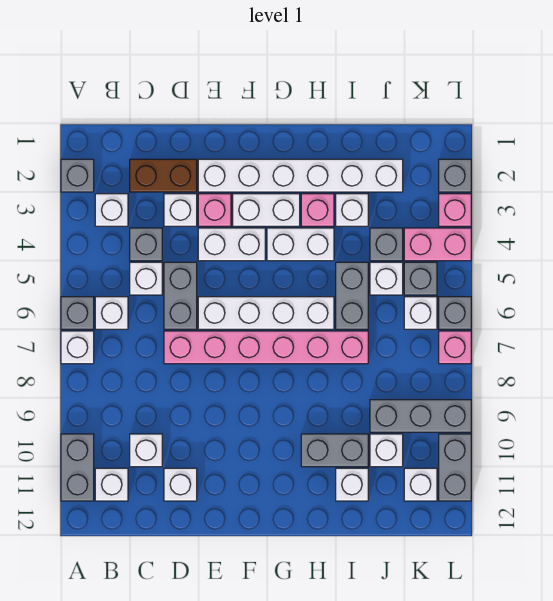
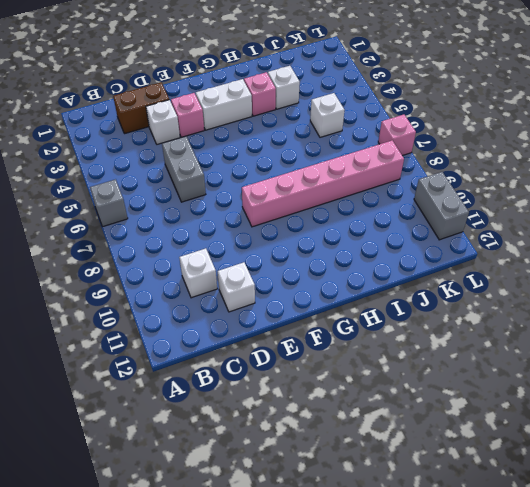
pink brick F8:K8 level 1 -> pink brick D7:I7 level 1
none -> grey brick A2 level 1
none -> white brick A7 level 1
none -> grey brick A10:A11 level 1
none -> white brick B3 level 1

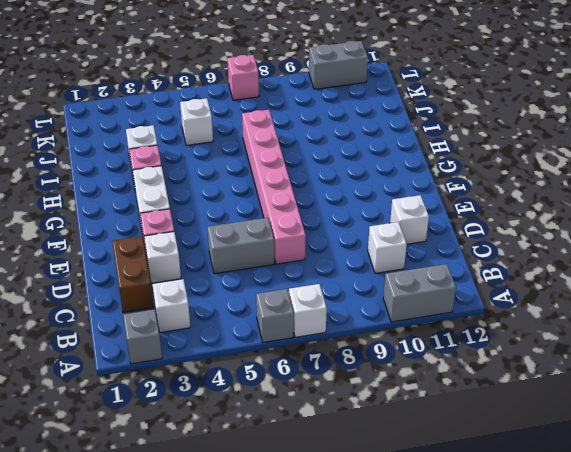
none -> white brick B6 level 1
none -> white brick B11 level 1
none -> grey brick C4 level 1
none -> white brick C5 level 1

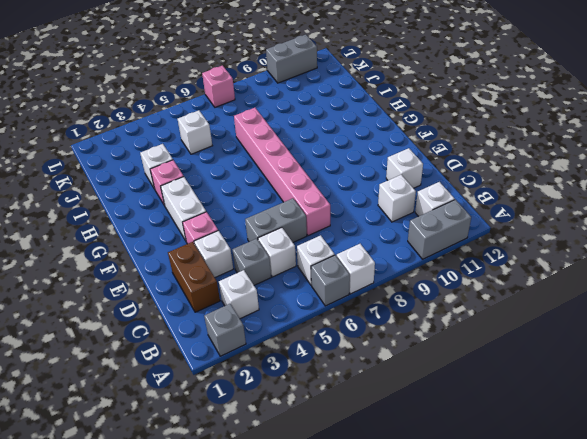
none -> white brick E2:J2 level 1
none -> white brick E4:F4 level 1
none -> white brick E6:H6 level 1
none -> white brick G4:H4 level 1

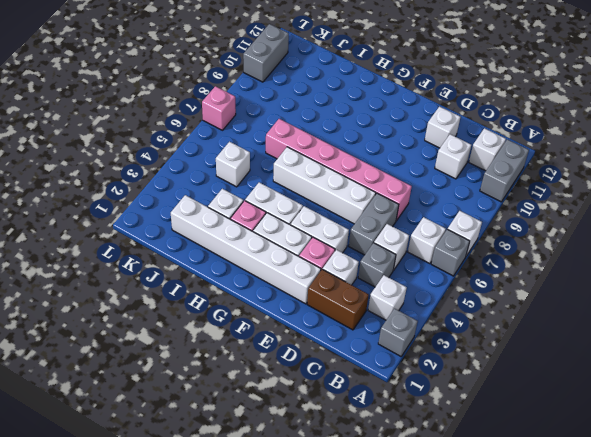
none -> grey brick H10:I10 level 1
none -> grey brick I5:I6 level 1
none -> white brick I11 level 1
none -> grey brick J4 level 1

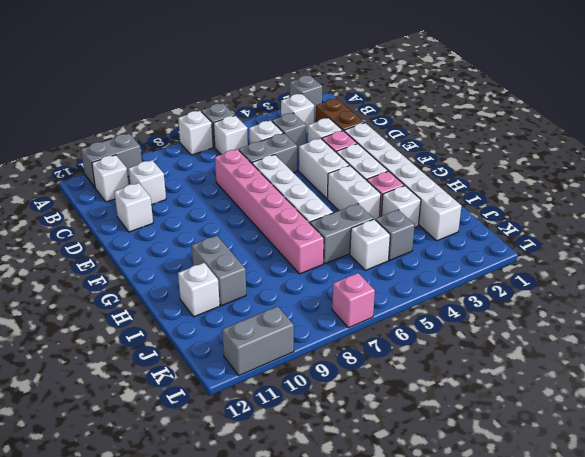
none -> grey brick J9:L9 level 1
none -> white brick J10 level 1
none -> pink brick K4:L4 level 1
none -> grey brick K5 level 1

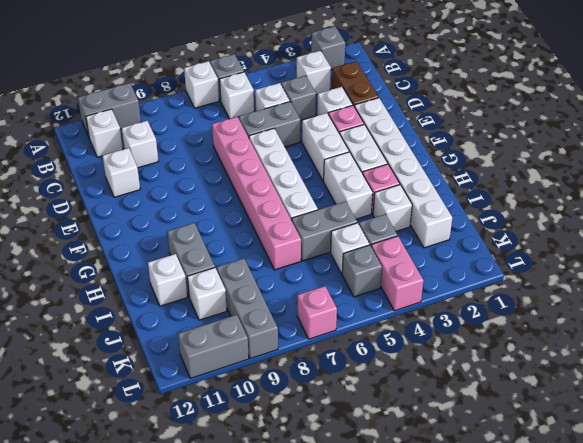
none -> white brick K6 level 1
none -> white brick K11 level 1
none -> grey brick L2 level 1
none -> pink brick L3 level 1

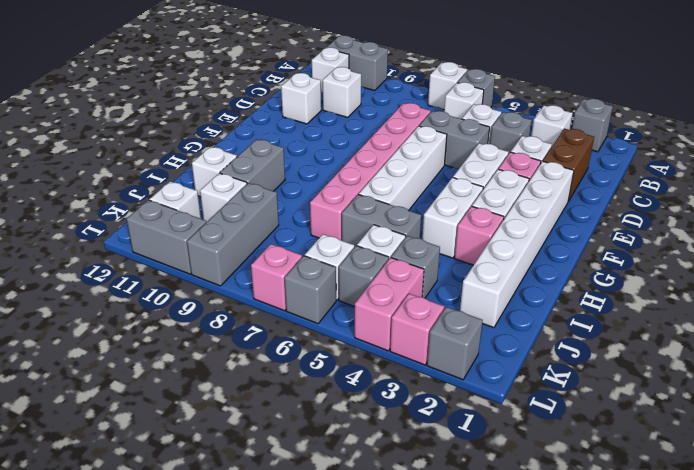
none -> white brick I3 level 1

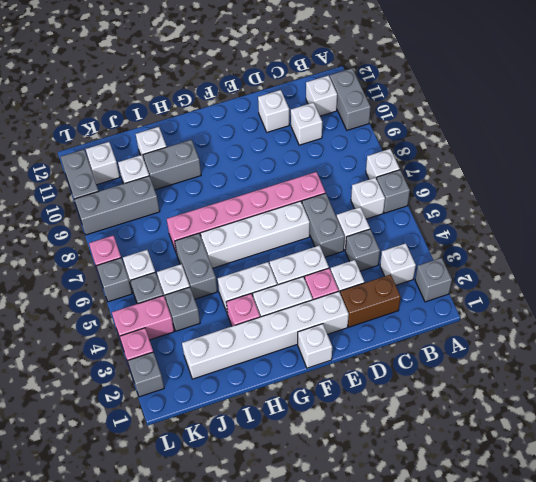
white brick F1 level 1 -> white brick I3 level 1

